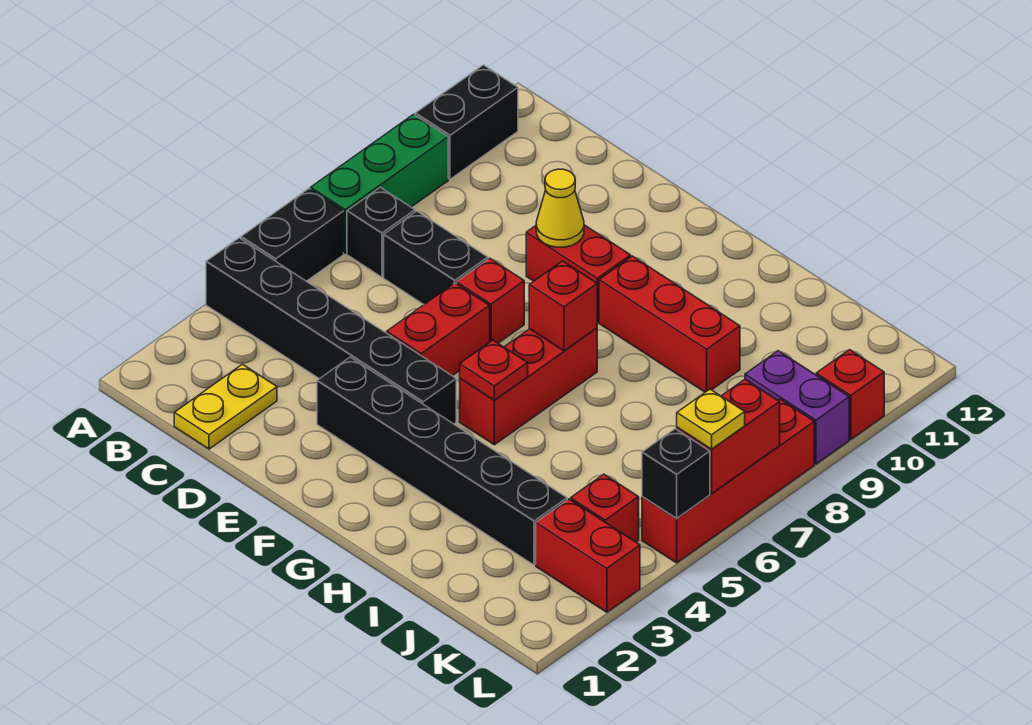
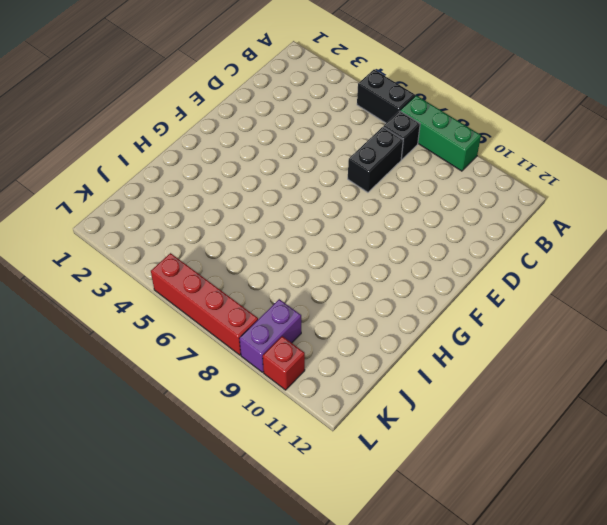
none -> black brick A4:F4 level 1
none -> black brick A10:A11 level 1
none -> yellow plate C1:C2 level 1

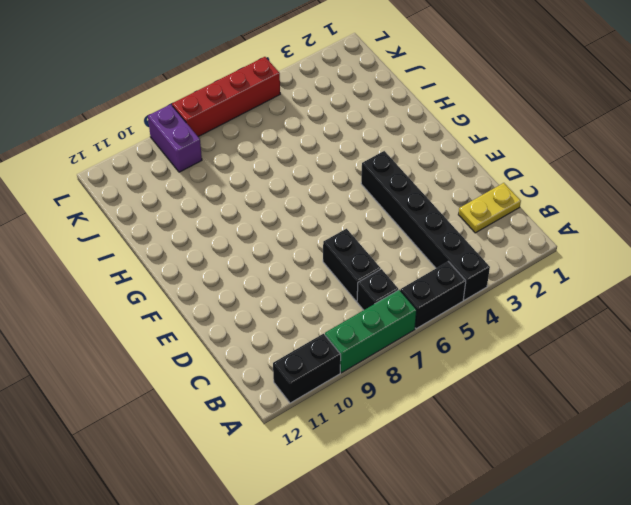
none -> black brick E3:J3 level 1
none -> red brick E5:E6 level 1
none -> red brick E7 level 1

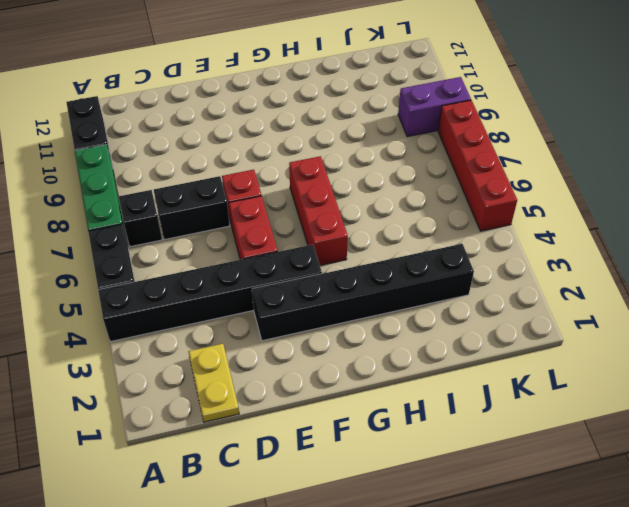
none -> red brick E9:F9 level 1
none -> red brick G9:I9 level 1
none -> red brick K3:L3 level 1

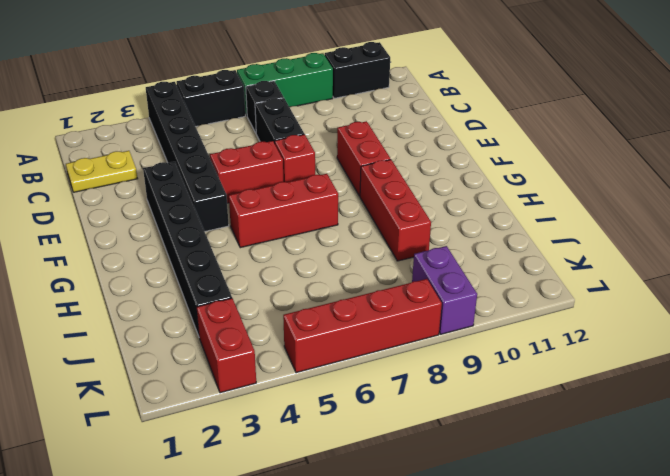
none -> red brick K4 level 1
none -> red brick L10 level 1
none -> yellow cone E9 level 2

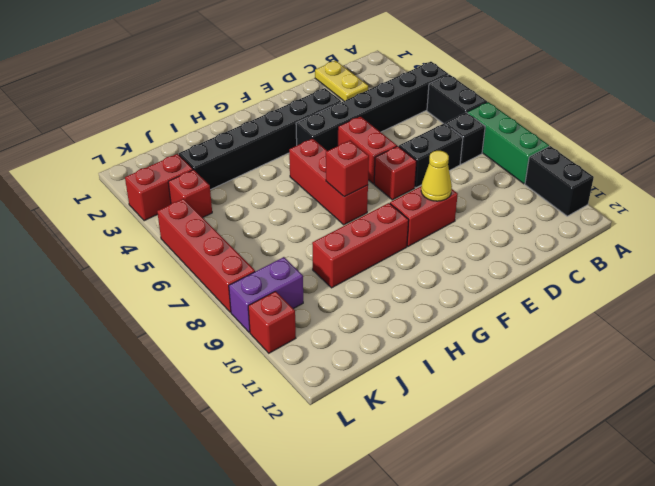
none -> red plate G5 level 2
none -> black brick L5 level 2
none -> red brick L6:L7 level 2

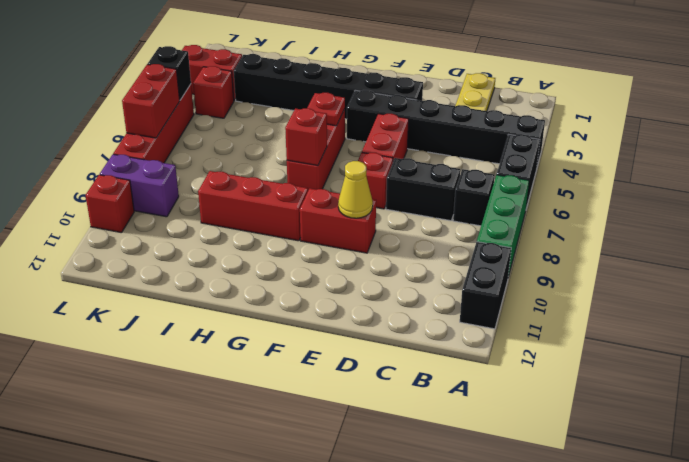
none -> yellow plate L6 level 3

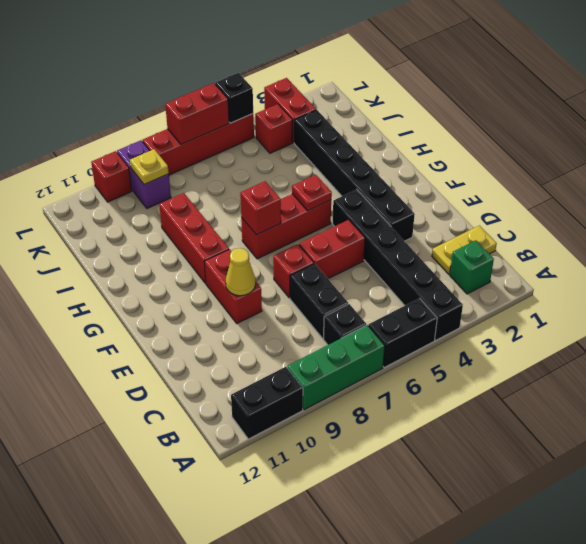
green brick B2 level 1 -> none
yellow plate K9 level 2 -> yellow plate L6 level 3

